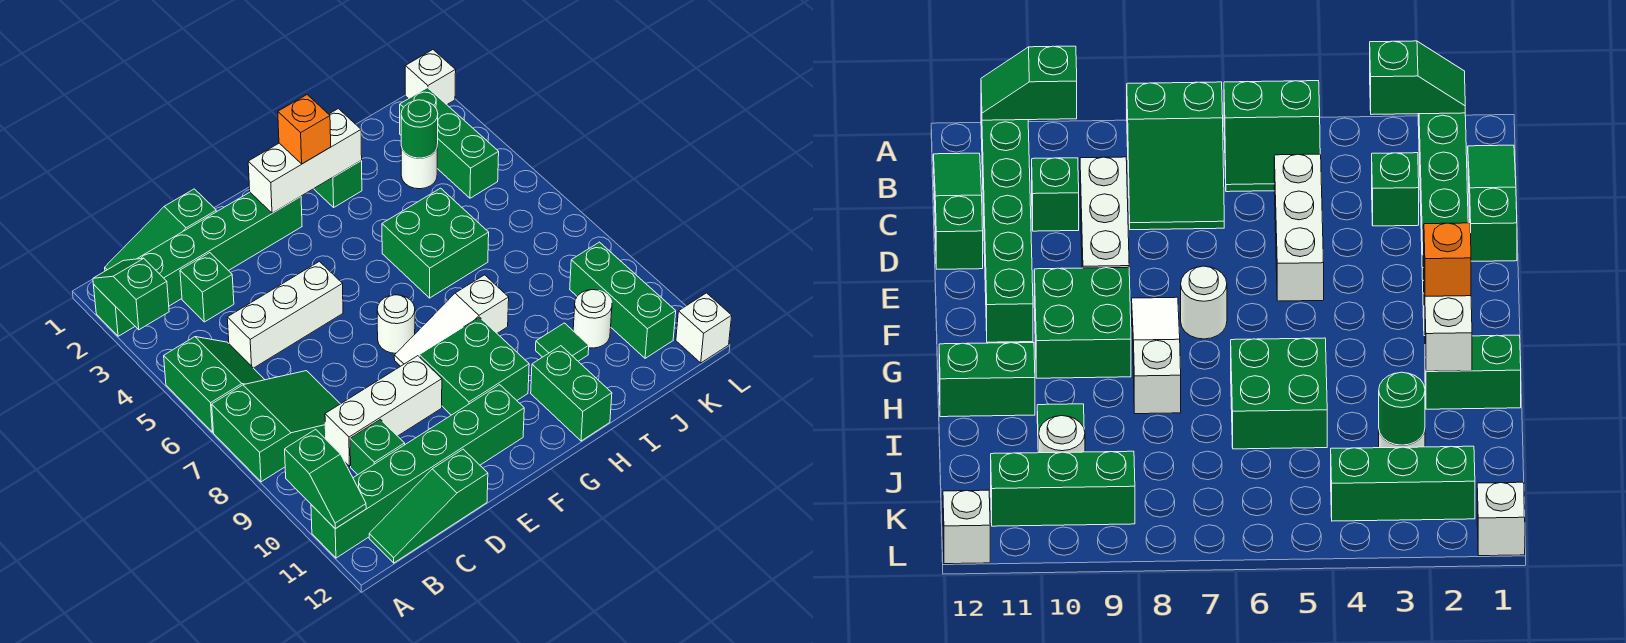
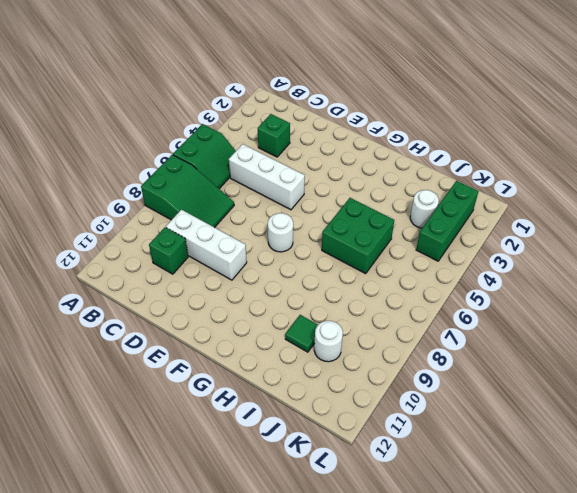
none -> green brick A2:F2 level 1
none -> green brick A11:F11 level 1
none -> green slope B1:D1 level 1 top D

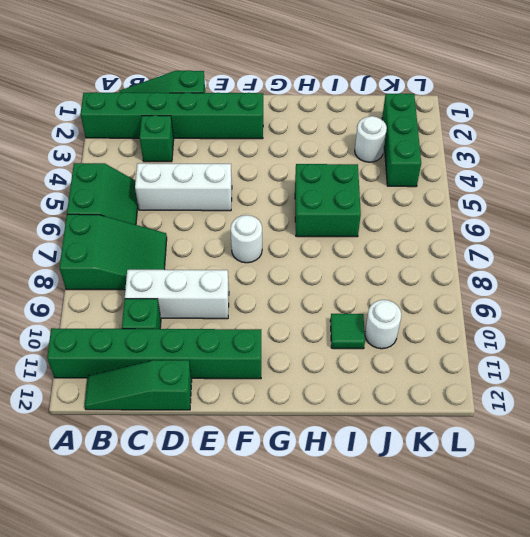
none -> white slope F8:H8 level 1 top H
none -> green brick F9:G10 level 1
none -> green brick H1:H2 level 1

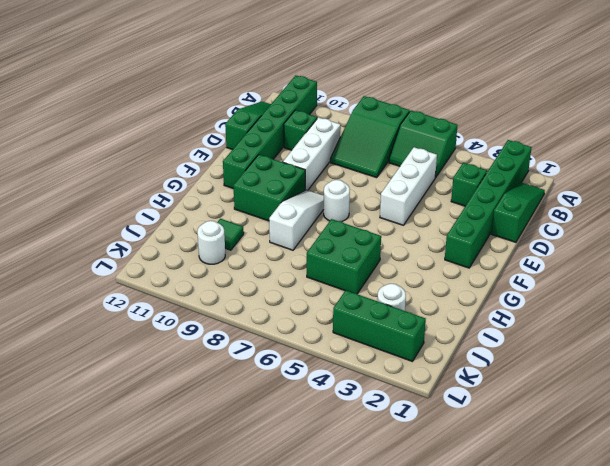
none -> green brick H1:H2 level 1
none -> green brick H11:H12 level 1
none -> green brick K9:K11 level 1

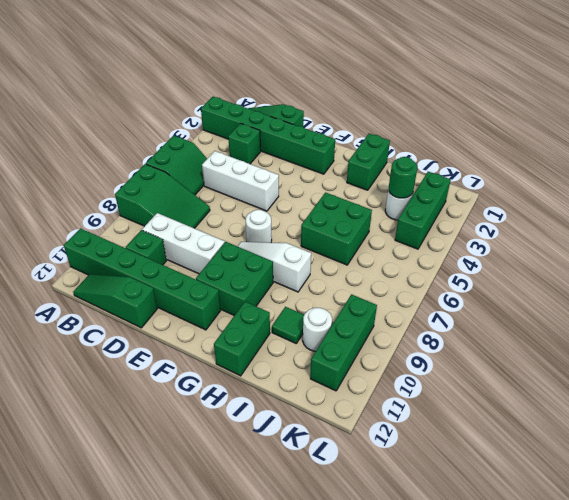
none -> white brick L1 level 1
none -> white brick L12 level 1
none -> green slope A2:A3 level 2 top 3

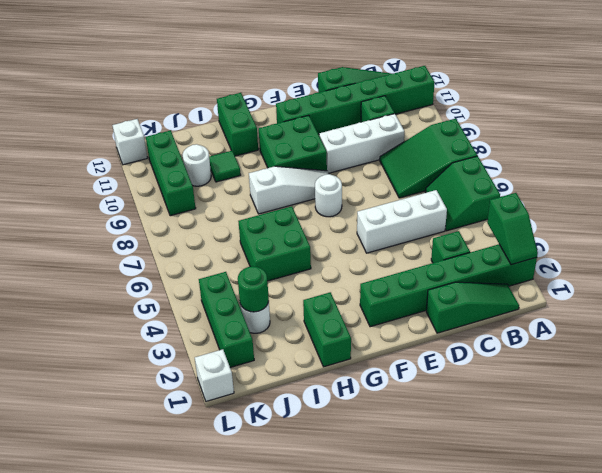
none -> green slope A10:A11 level 2 top 10
none -> white brick F2:H2 level 2
none -> orange brick G2 level 3

